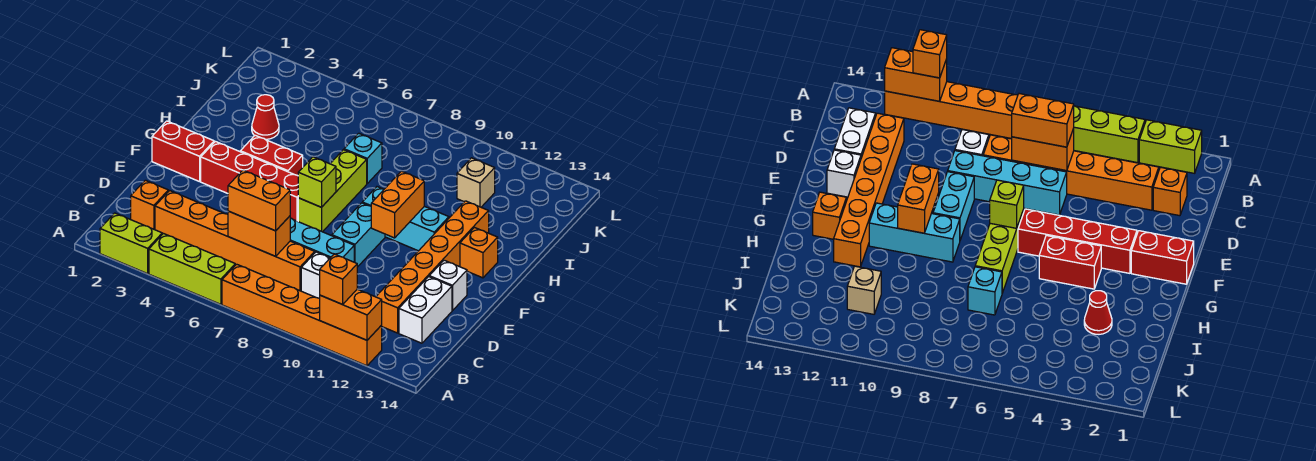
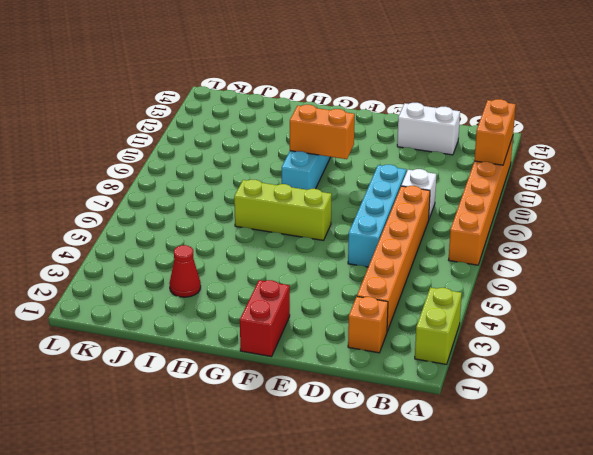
none -> lime brick A4:A6 level 1
none -> orange brick C12:H12 level 1
none -> cyan brick E9:F9 level 1

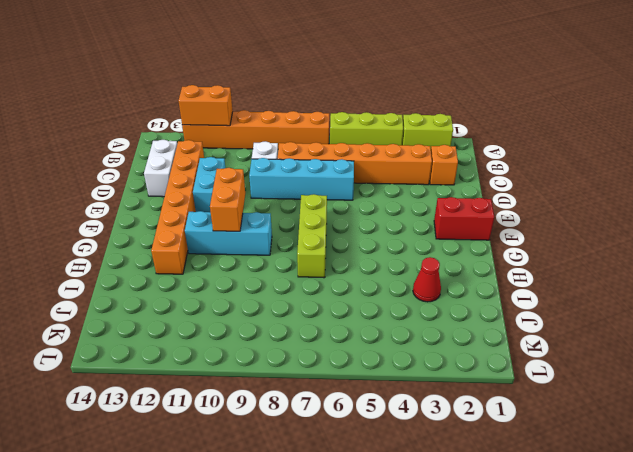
cyan brick D11:E11 level 1 -> cyan brick E9:F9 level 1
none -> white brick E13 level 1
none -> red brick F3:F6 level 1
none -> red brick G4:G5 level 1

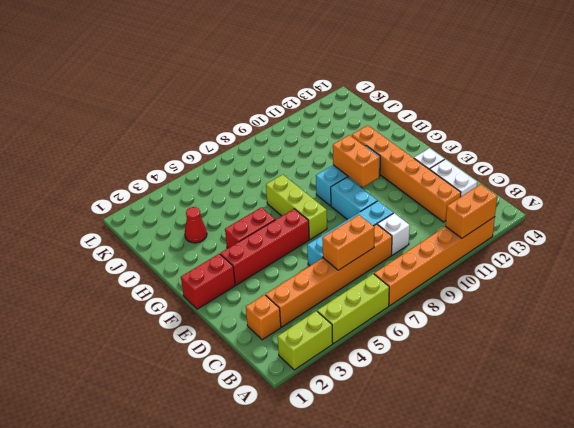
none -> orange brick G13 level 1
none -> cyan brick I7 level 1
none -> tan brick J11 level 1

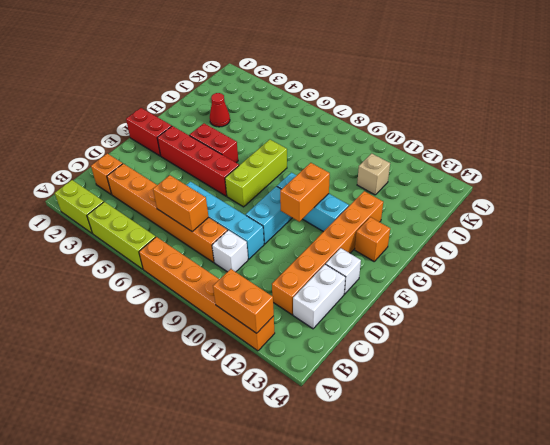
none -> cyan brick I7 level 1
none -> lime brick F7 level 2
none -> orange brick A11 level 3

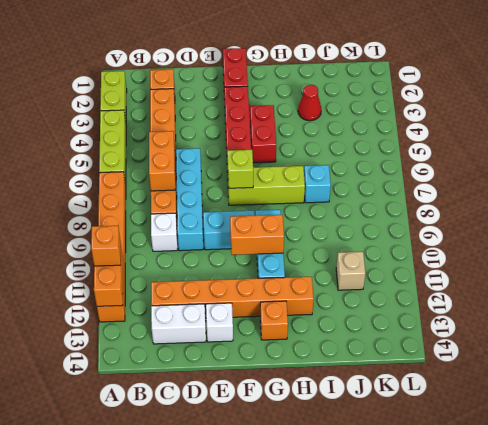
none -> orange brick C6:C7 level 3

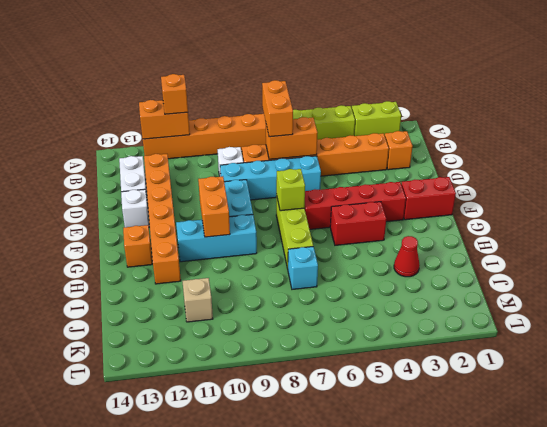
orange brick B7:C7 level 3 -> orange brick C6:C7 level 3

